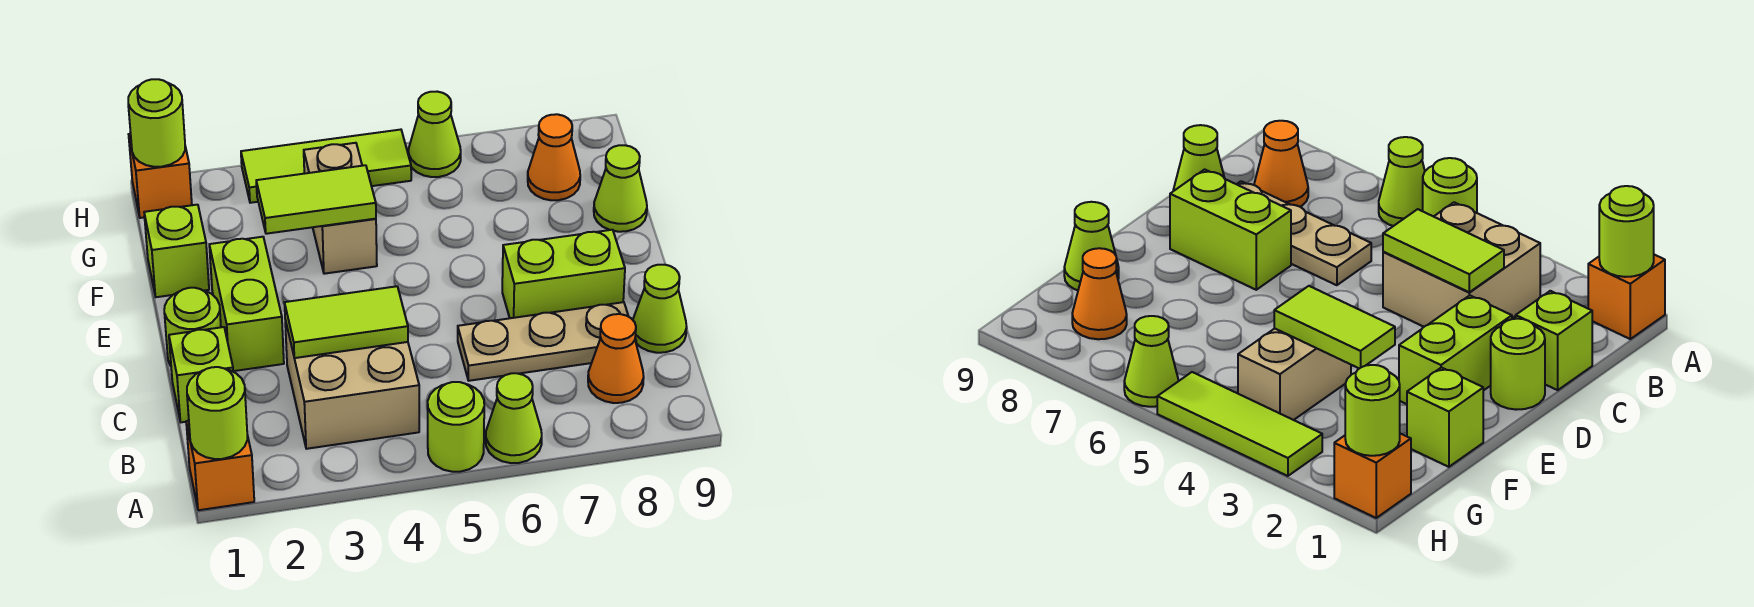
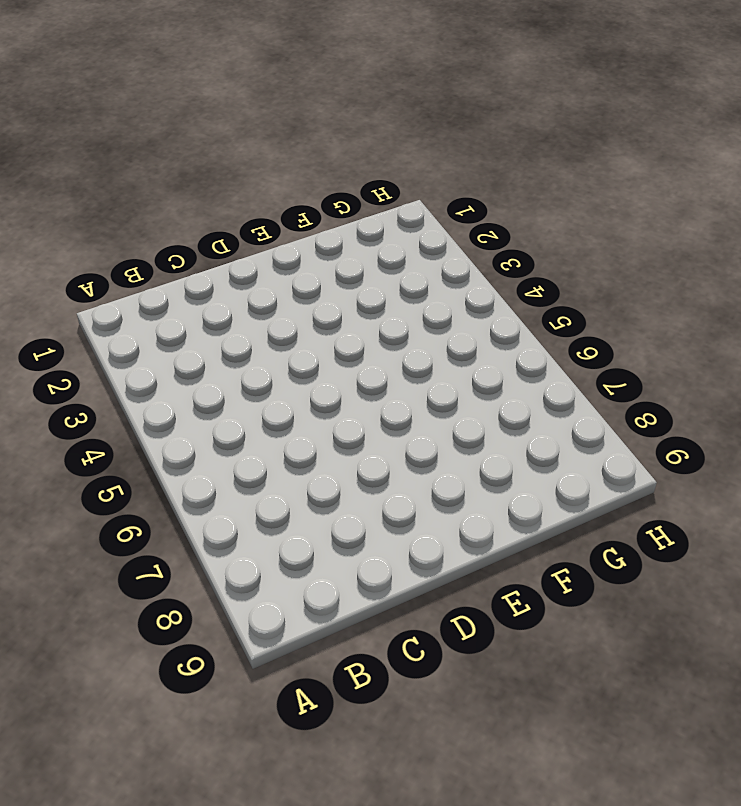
none -> orange brick A1 level 1
none -> lime round brick A5 level 1
none -> lime cone A6 level 1

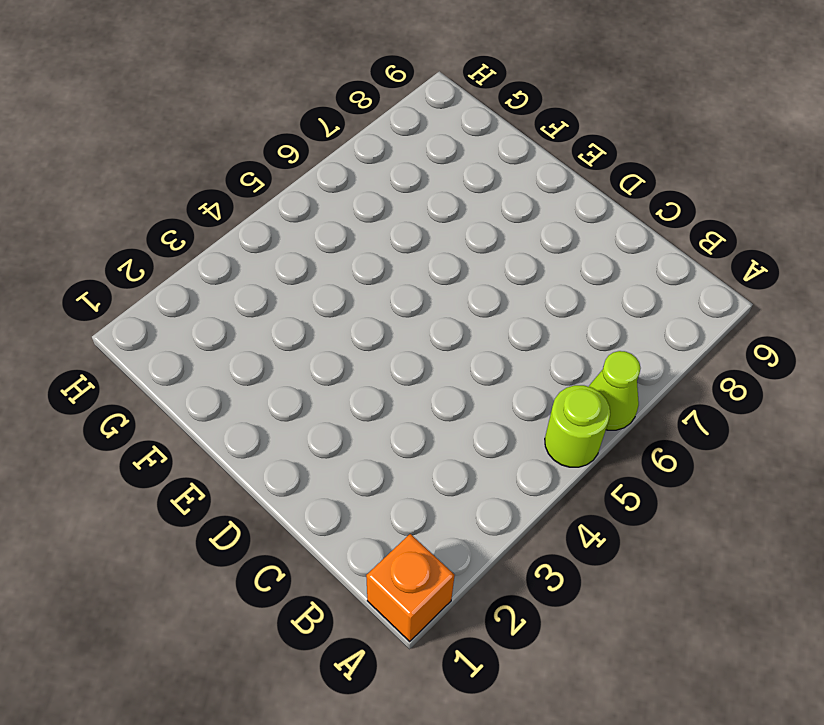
none -> tan brick B3:C4 level 1
none -> orange cone B8 level 1
none -> lime brick C1 level 1

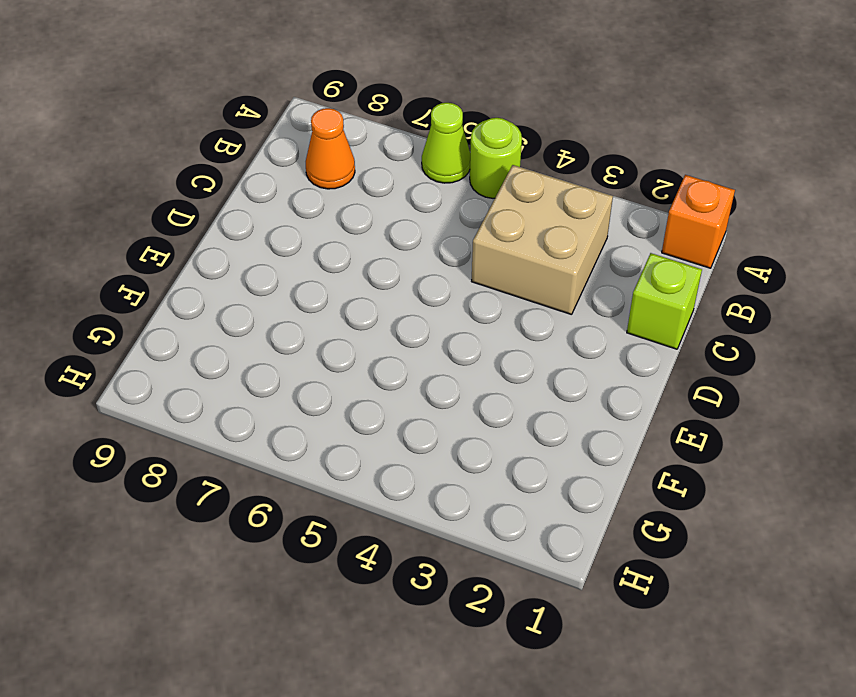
none -> tan plate C6:C8 level 1
none -> lime cone C9 level 1
none -> lime round brick D1 level 1

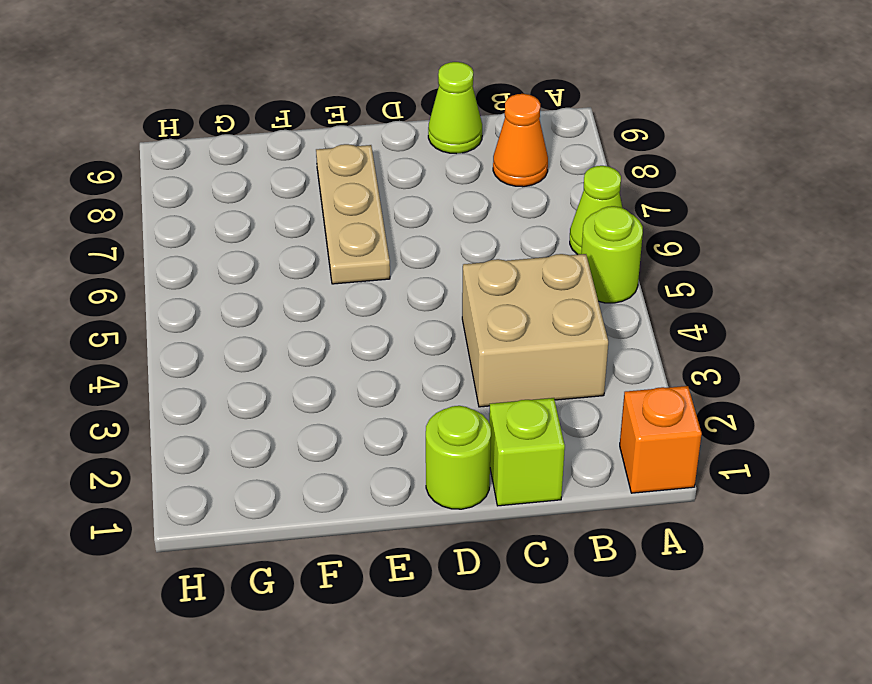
tan plate E6:E8 level 1 -> tan plate C6:C8 level 1
none -> lime brick D2:E2 level 1
none -> lime brick D7:D8 level 1
none -> lime brick F1 level 1

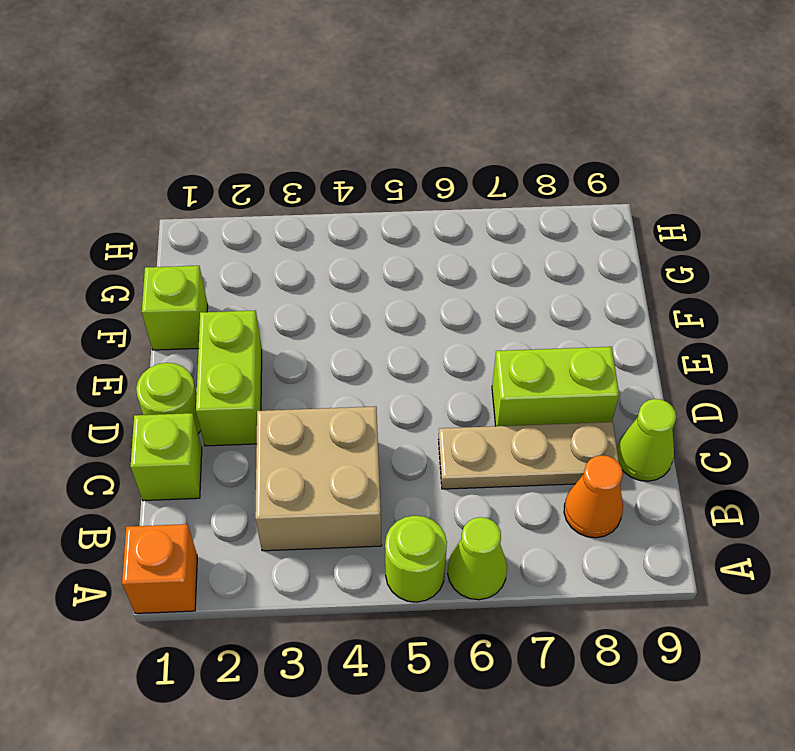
none -> tan brick F4:G4 level 1
none -> lime cone F9 level 1
none -> orange cone G8 level 1

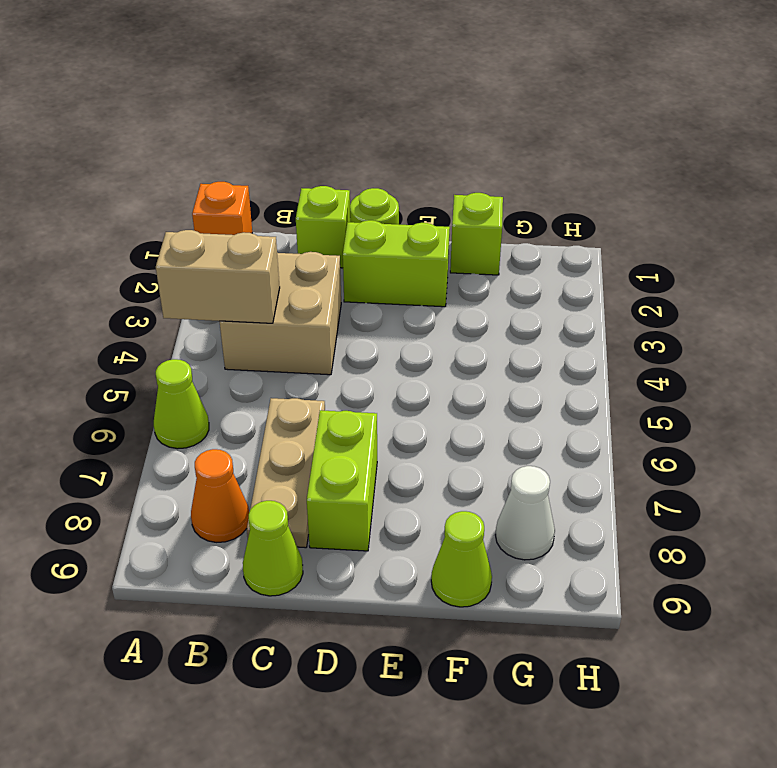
tan brick A4:B4 level 2 -> tan brick F4:G4 level 1
white cone G8 level 1 -> orange cone G8 level 1
none -> lime round brick A5 level 1
none -> orange brick H1 level 1
none -> lime tile H3:H5 level 1

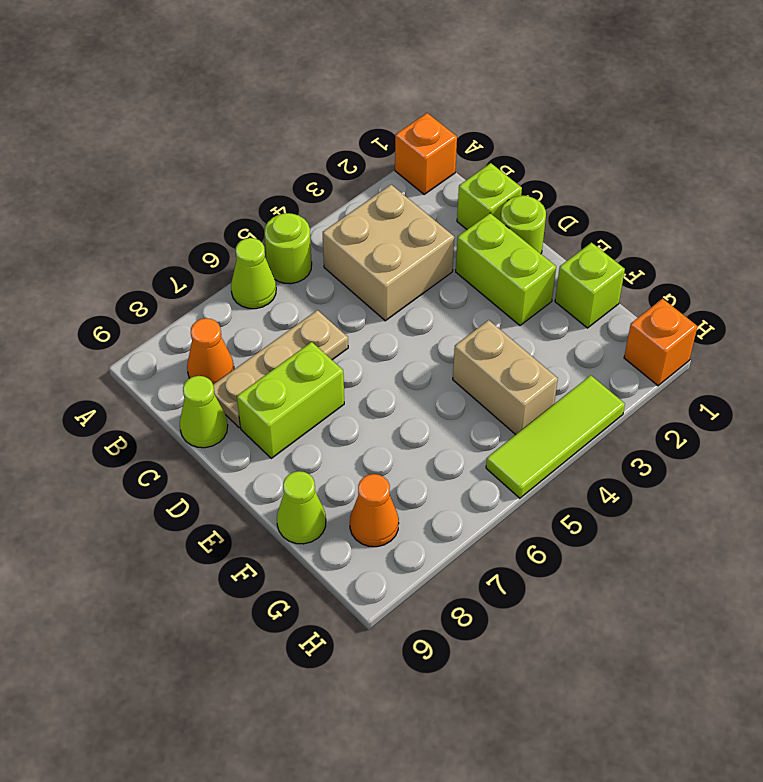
none -> lime cone H6 level 1
none -> lime round brick A1 level 2
none -> lime tile C3:C4 level 2

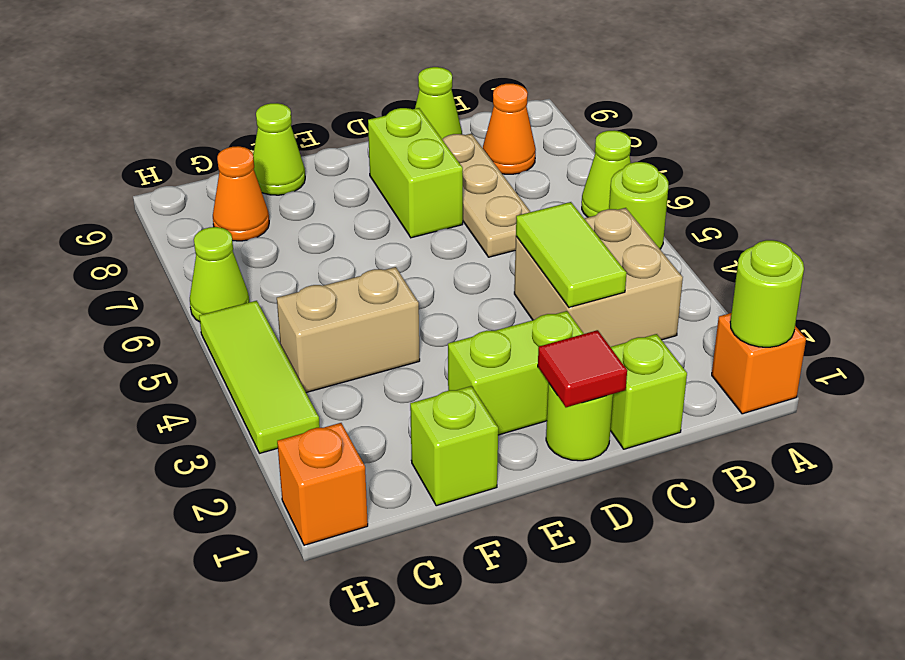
red tile D1 level 2 -> none
none -> lime tile F3:F4 level 2
none -> lime round brick H1 level 2

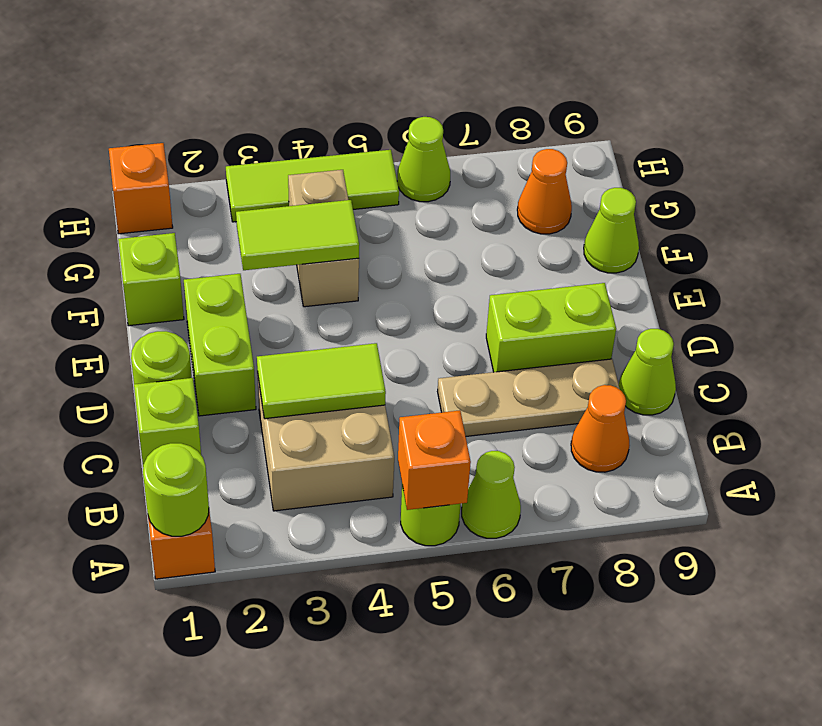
orange brick A5 level 2 -> none
none -> lime round brick H1 level 2

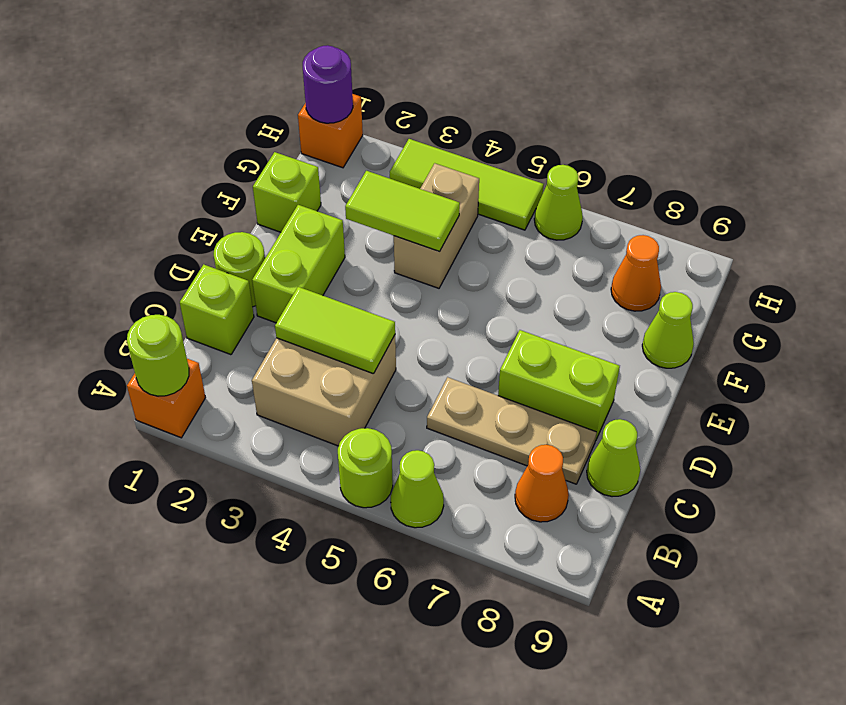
purple round brick H1 level 2 -> lime round brick H1 level 2

